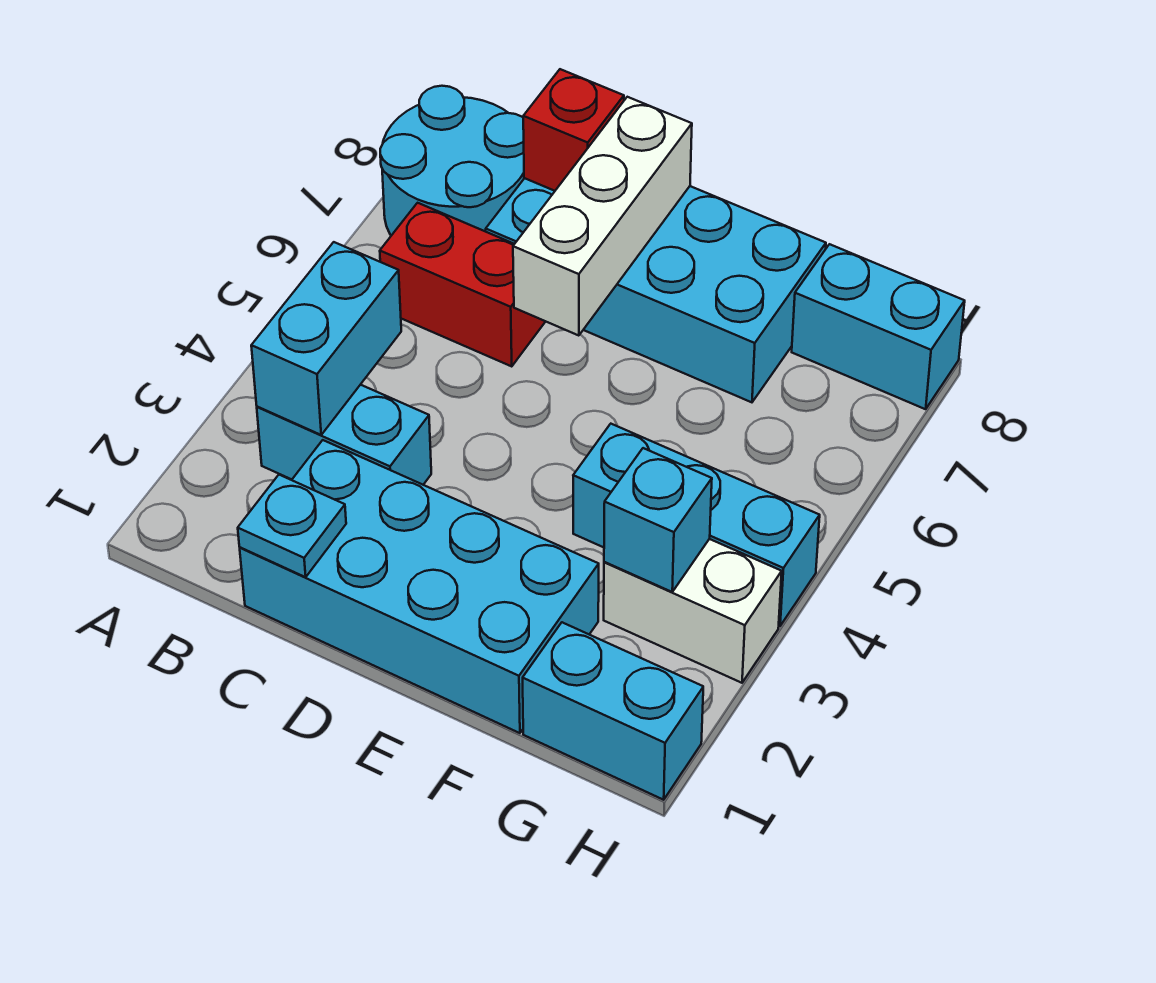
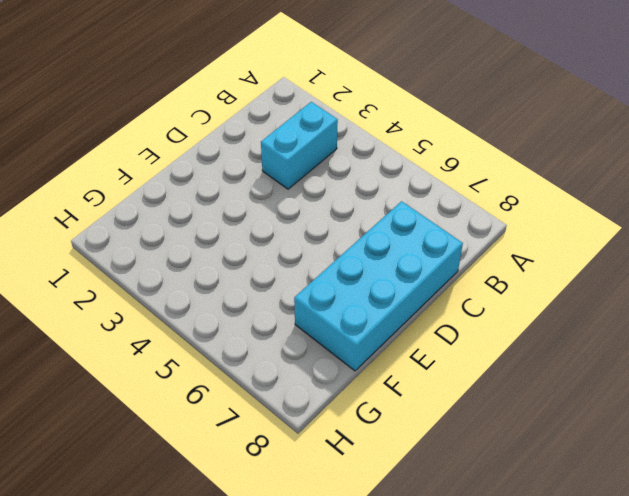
none -> cyan round brick A7:B8 level 1
none -> red brick B6:C6 level 1
none -> cyan brick C1:F2 level 1

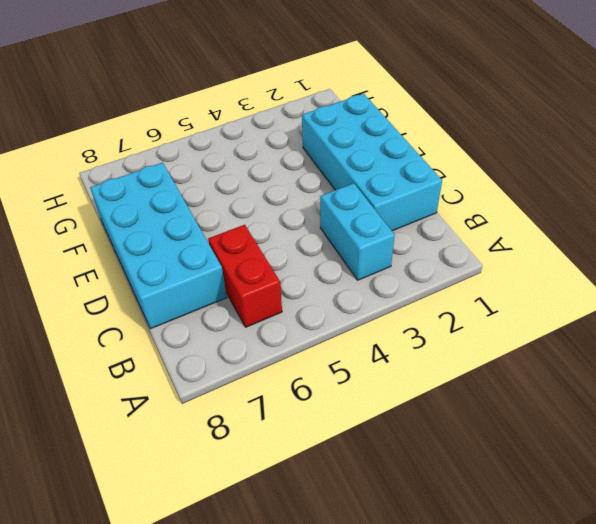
none -> cyan round brick A7:B8 level 1
none -> cyan brick F4:H4 level 1
none -> cyan brick G1:H1 level 1

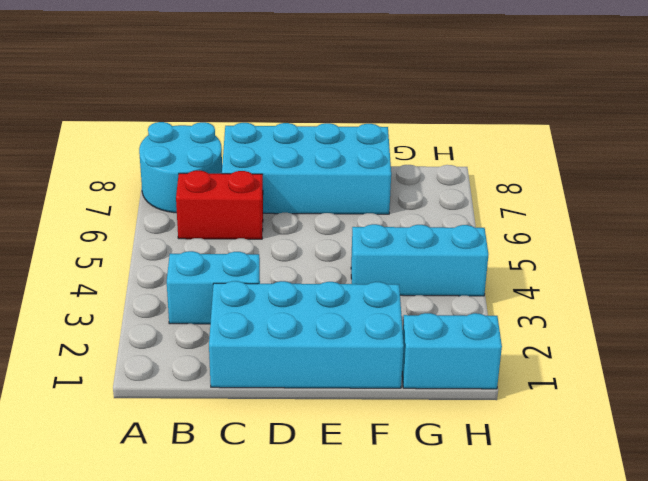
none -> white brick G3:H3 level 1
none -> cyan brick G8:H8 level 1
none -> cyan brick B3:B4 level 2

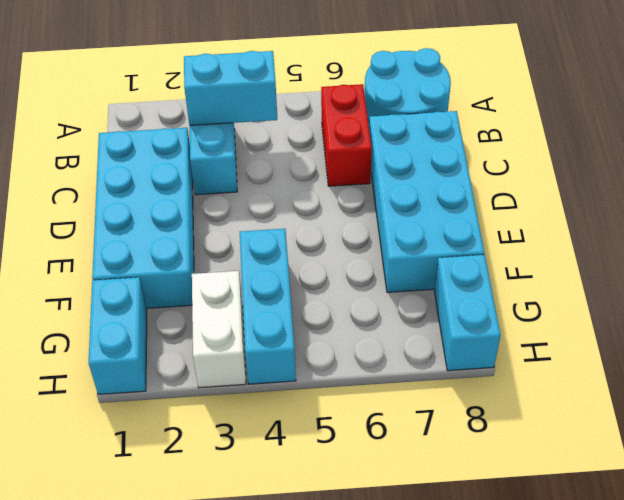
none -> cyan plate C1 level 2
none -> red brick C8 level 2
none -> white brick D6:D8 level 2

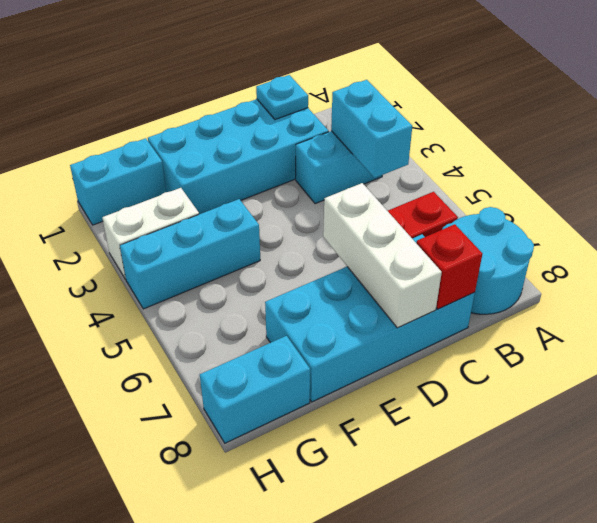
none -> cyan brick G3 level 2

